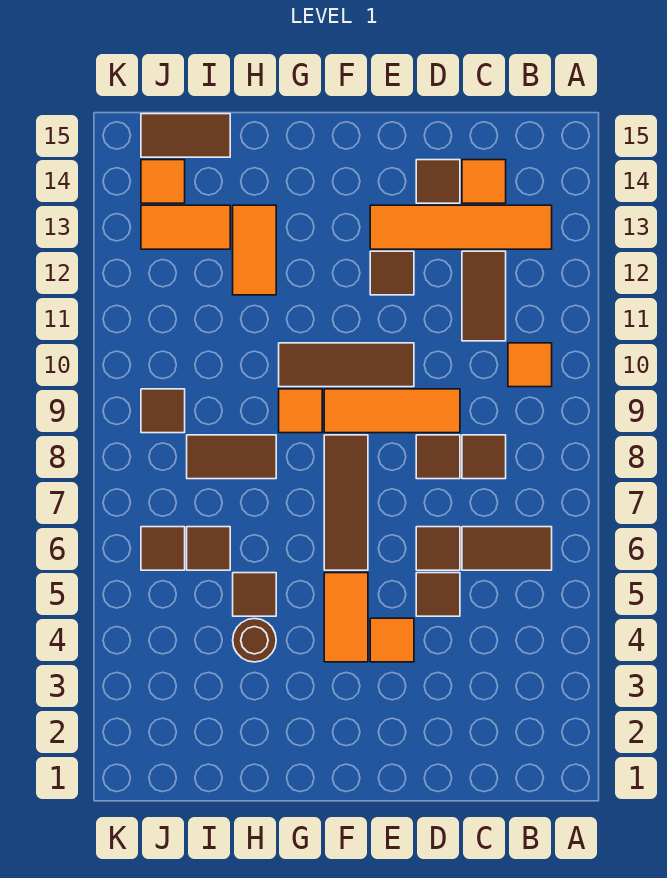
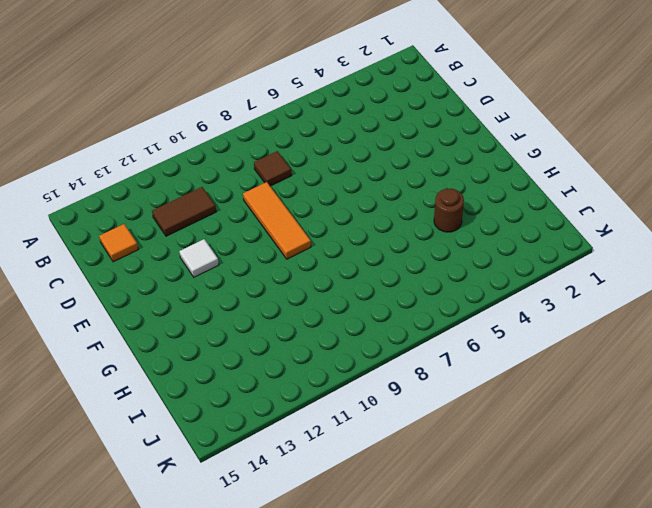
white tile E12 level 1 -> brown tile E12 level 1
none -> brown tile B6:C6 level 1
none -> orange tile B10 level 1
none -> orange tile B13:E13 level 1

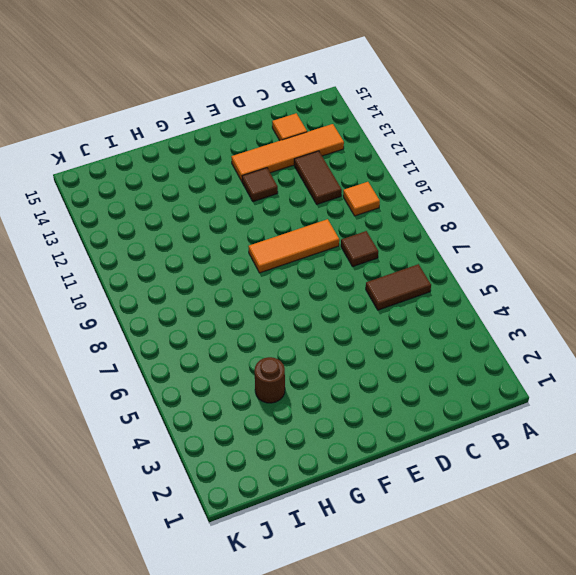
none -> brown tile D5 level 1
none -> brown tile D6 level 1
none -> brown tile D8 level 1

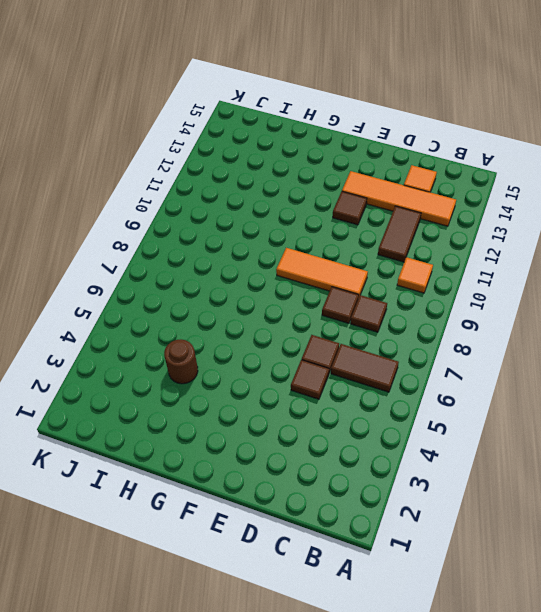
none -> brown tile D14 level 1
none -> orange tile E4 level 1
none -> brown tile E10:G10 level 1

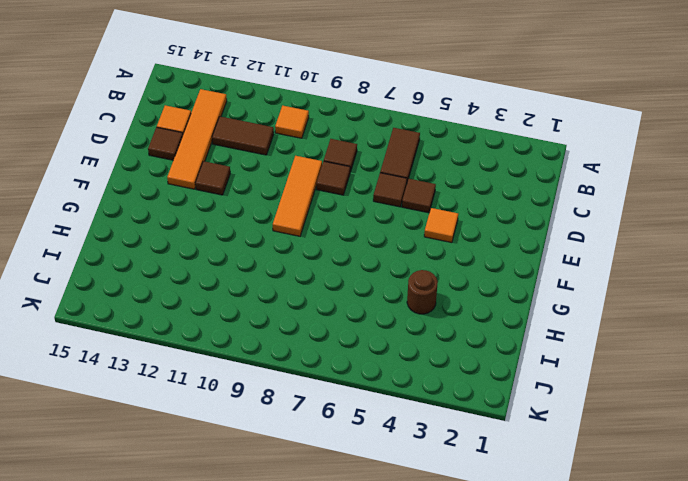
none -> brown tile E10:G10 level 1
none -> orange tile F4:F5 level 1
none -> brown tile F6:F8 level 1

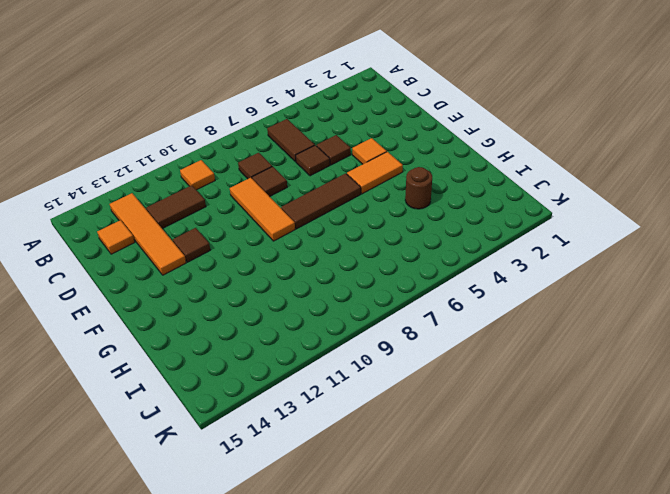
none -> brown tile D14 level 1
none -> brown tile E10:G10 level 1
none -> orange tile G9 level 1

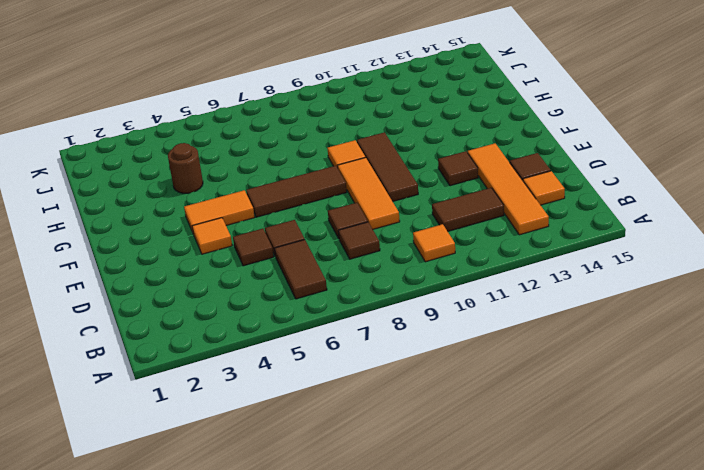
none -> brown tile H5 level 1
none -> brown tile H8:I8 level 1
none -> orange tile H12:H13 level 1

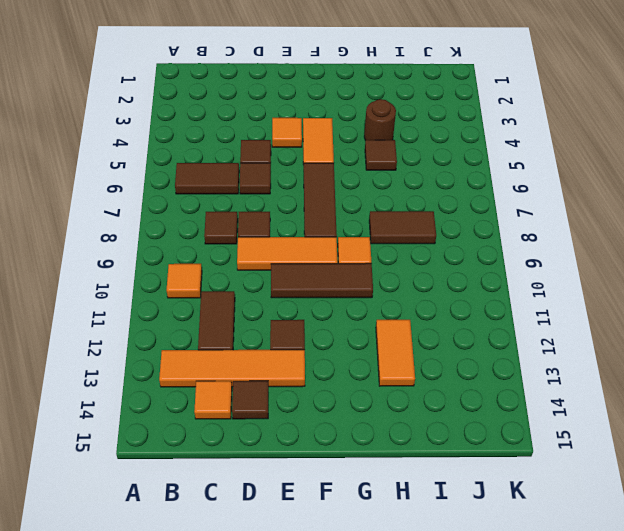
none -> brown tile I6 level 1
none -> orange tile I13:J13 level 1
none -> brown tile I15:J15 level 1

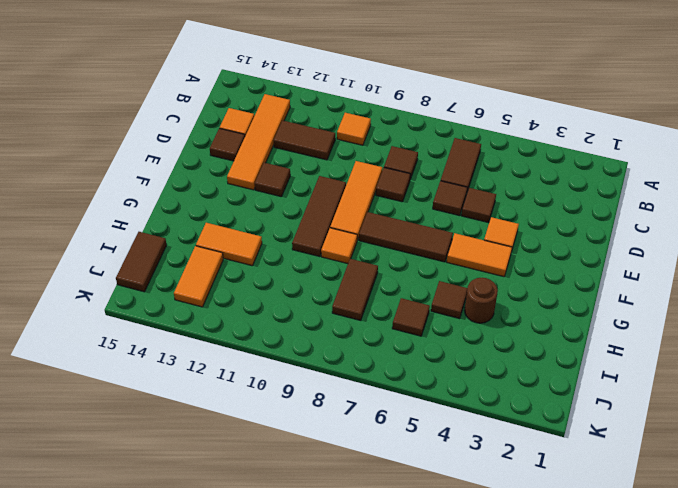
none -> brown tile J6 level 1
none -> brown tile J9 level 1
none -> orange tile J14 level 1

